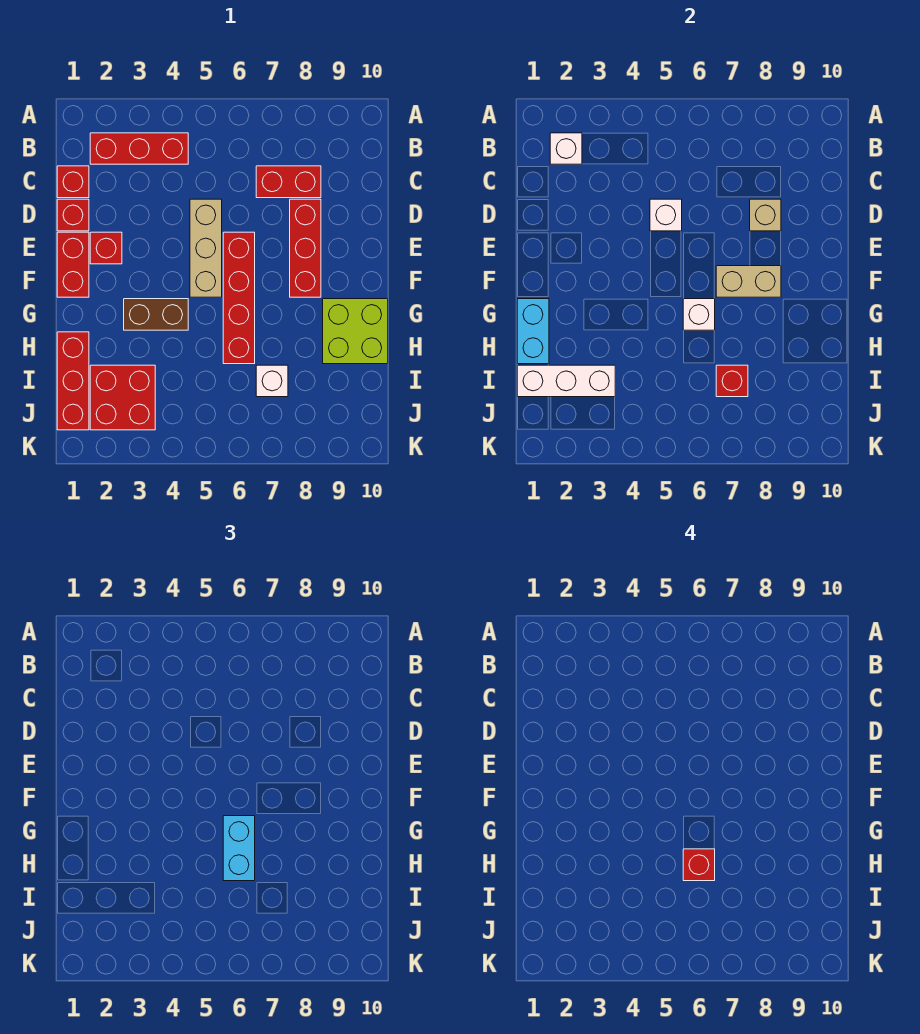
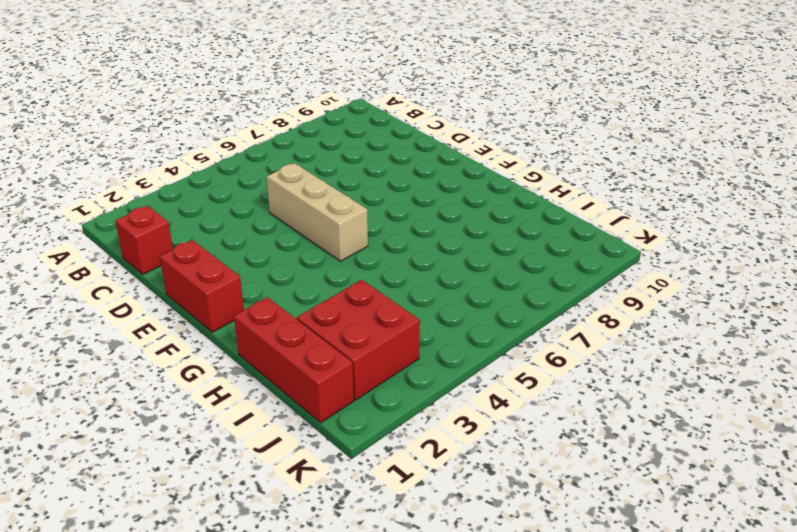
none -> red brick B2:B4 level 1
none -> red brick C7:C8 level 1
none -> red brick D1 level 1

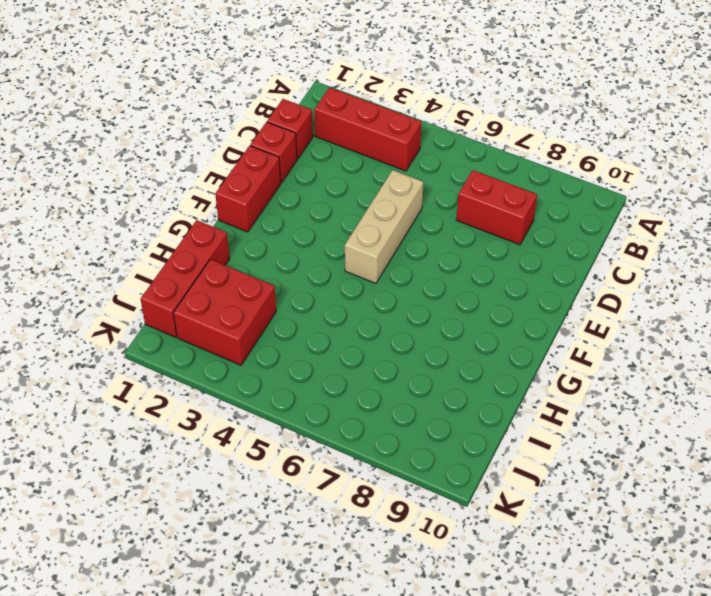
none -> red brick D8:F8 level 1
none -> red brick E2 level 1
none -> red brick E6:H6 level 1

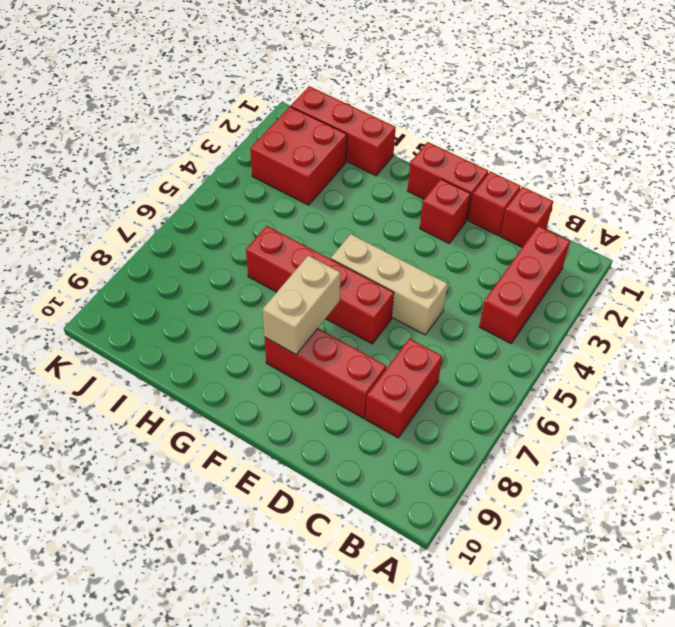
none -> brown brick G3:G4 level 1
none -> lime brick G9:H10 level 1
none -> white brick I7 level 1

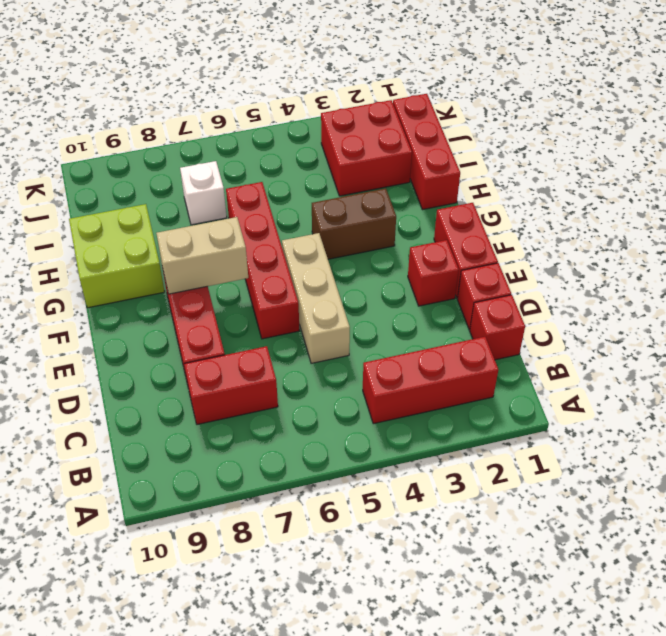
none -> white brick B2 level 2
none -> white brick D5 level 2
none -> tan brick D8 level 2

